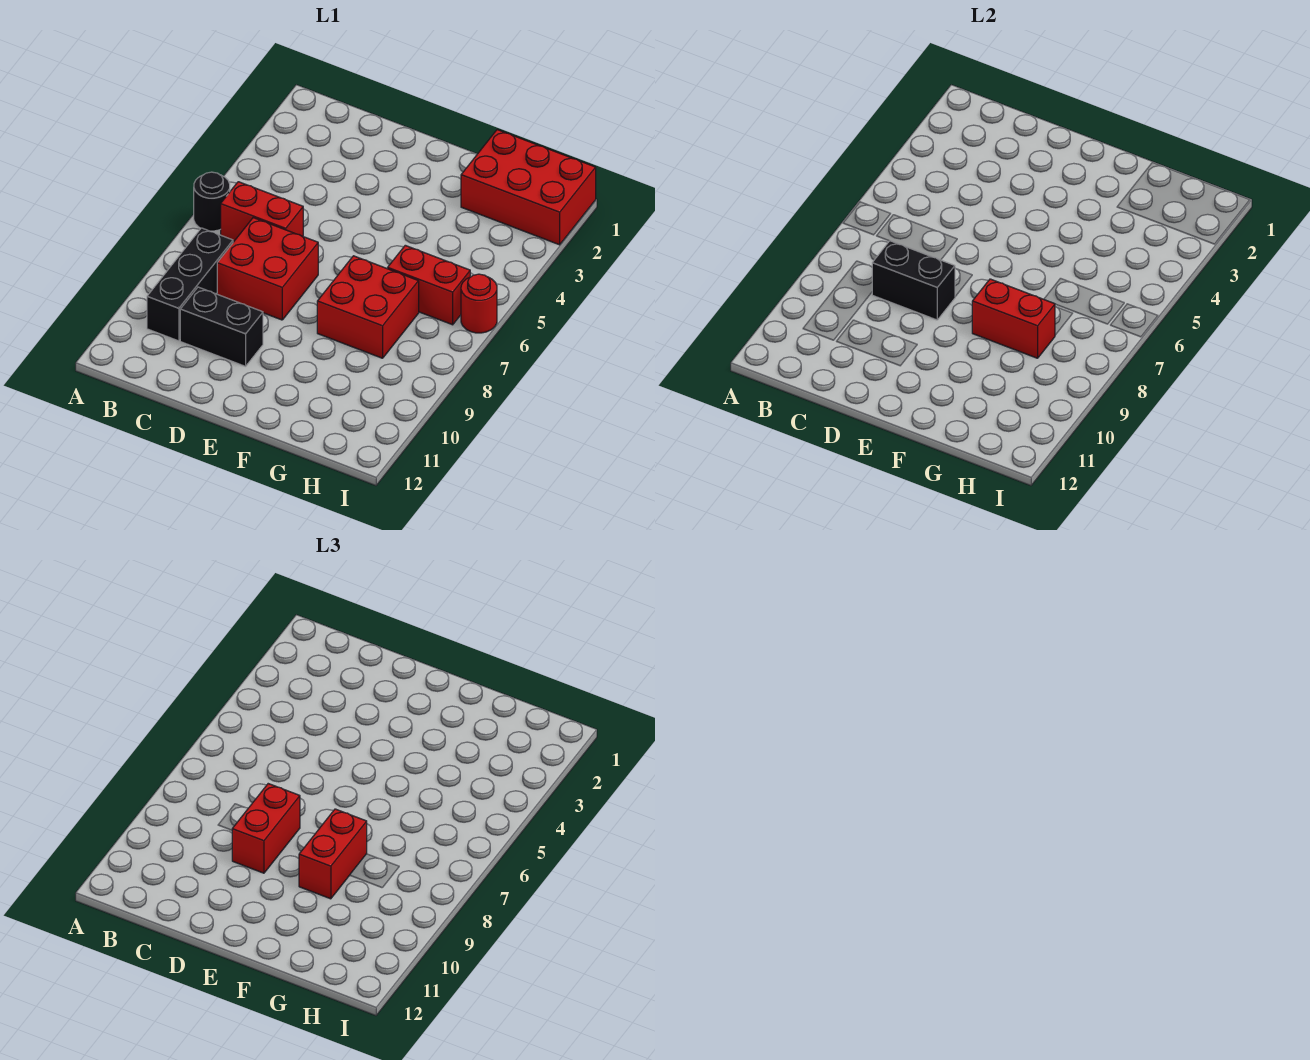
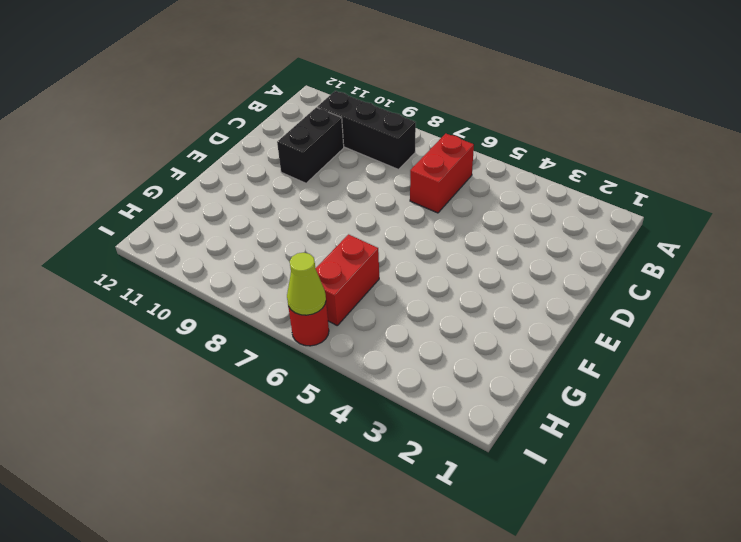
lime cone I6 level 2 -> none
none -> black round brick A6 level 1
none -> red brick C7:D8 level 1
none -> red brick F7:G8 level 1

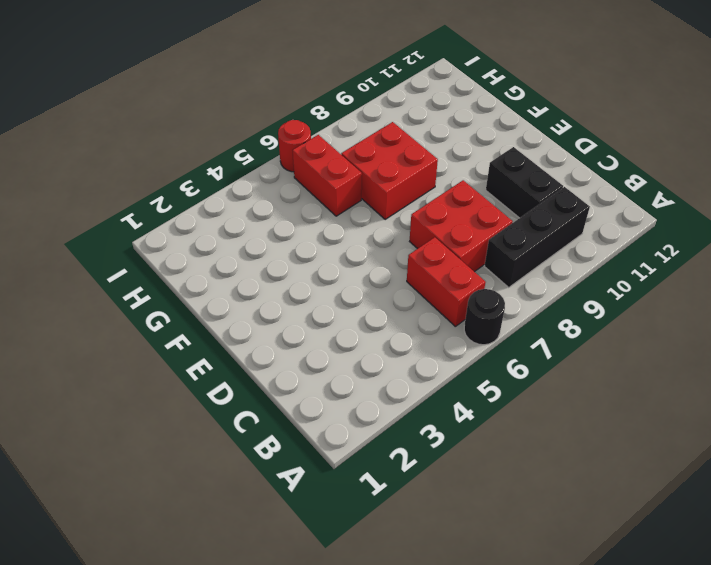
none -> red brick G1:I2 level 1
none -> black brick C8:D8 level 2
none -> red brick F8:G8 level 2

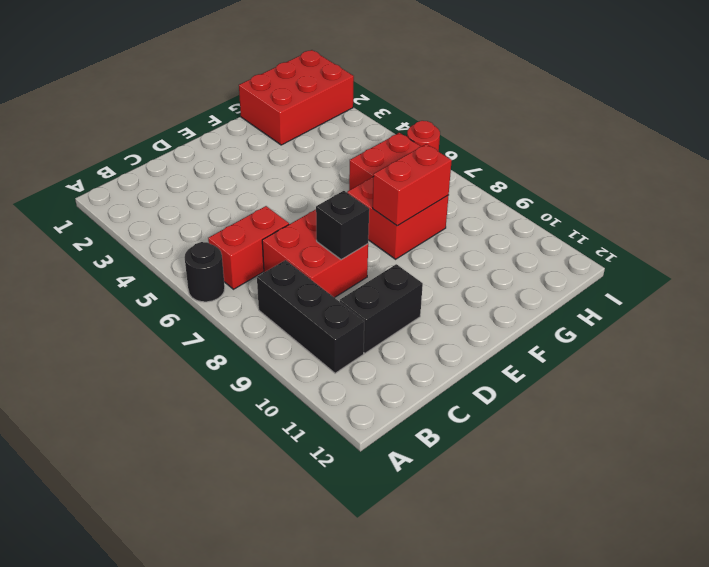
black brick D8 level 2 -> black brick C8:D8 level 2
none -> red brick D8:D9 level 3
none -> red brick F8:F9 level 3

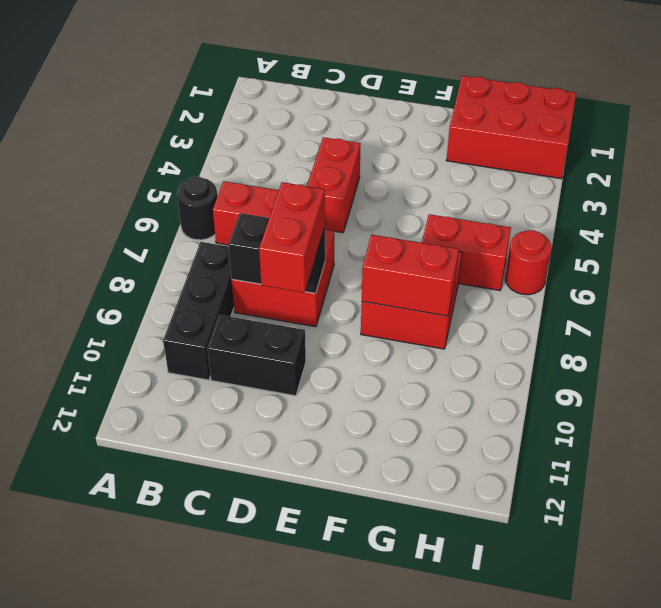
red brick D4:D5 level 1 -> red brick F8:F9 level 3

